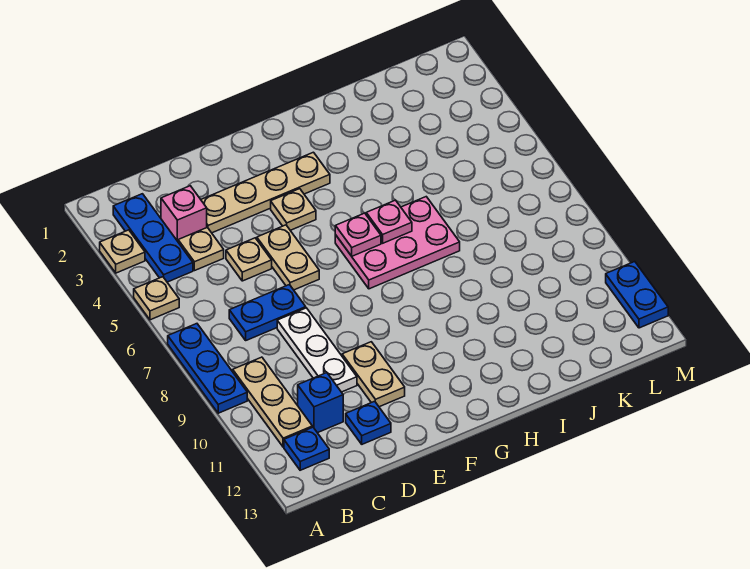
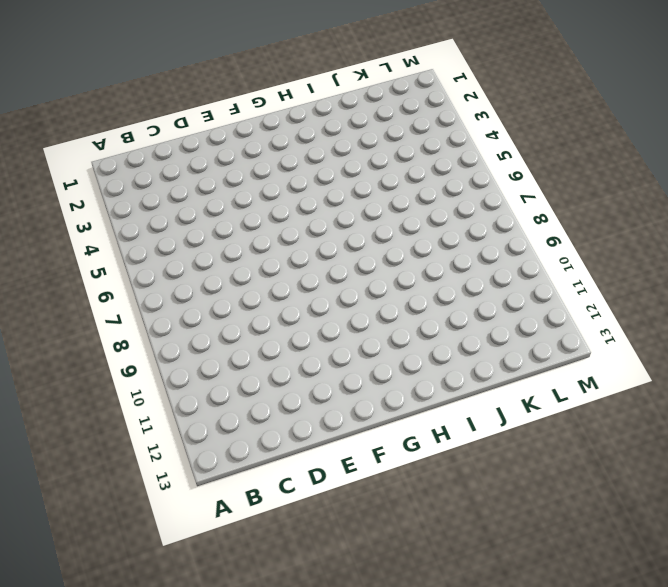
none -> tan plate A3 level 1
none -> tan plate A5 level 1
none -> blue plate A7:A9 level 1

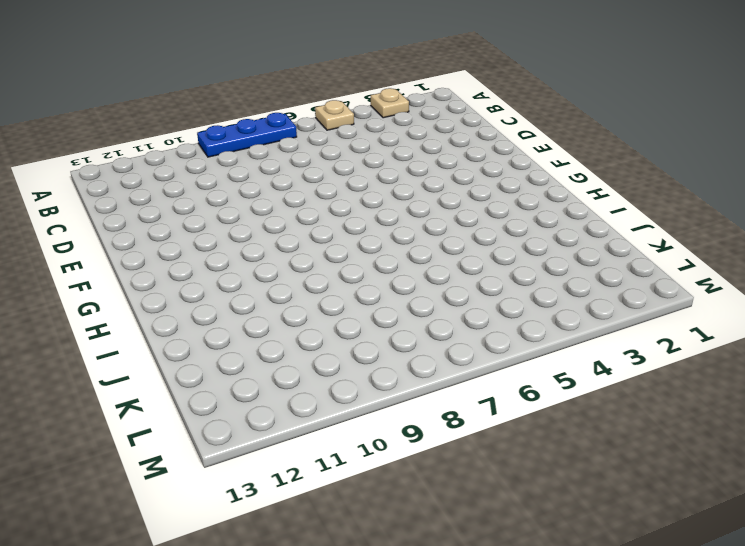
none -> blue plate B2:B4 level 1
none -> tan plate B9:B11 level 1
none -> blue plate B12 level 1

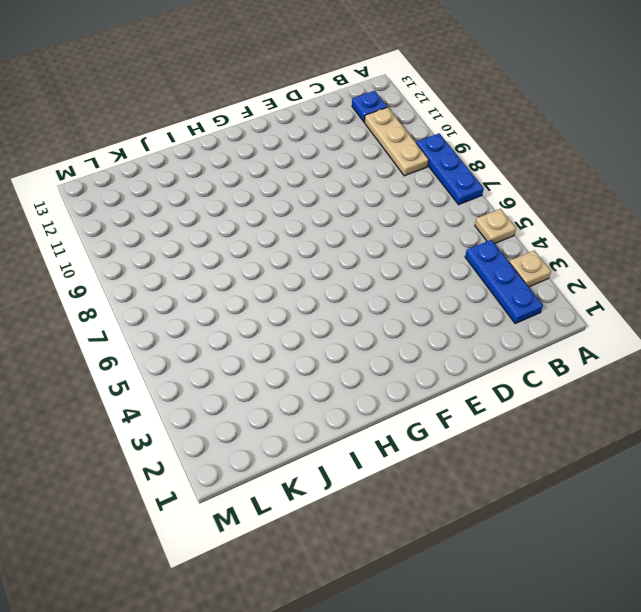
none -> pink brick C3 level 1
none -> tan plate C4 level 1
none -> blue plate C7:D7 level 1

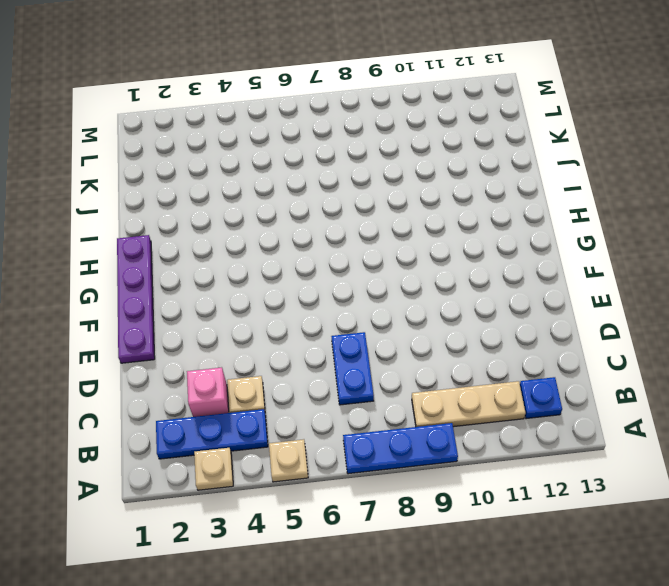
purple plate E1:H1 level 1 -> none
none -> blue brick C11 level 1
none -> tan plate D3:G3 level 1
none -> tan plate D5 level 1

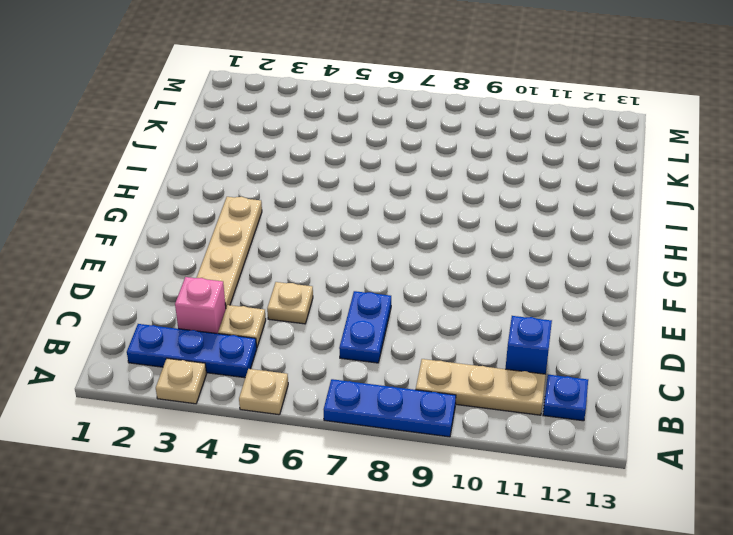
none -> white plate D8:D10 level 1
none -> blue plate D12 level 1
none -> tan plate E5:E6 level 1

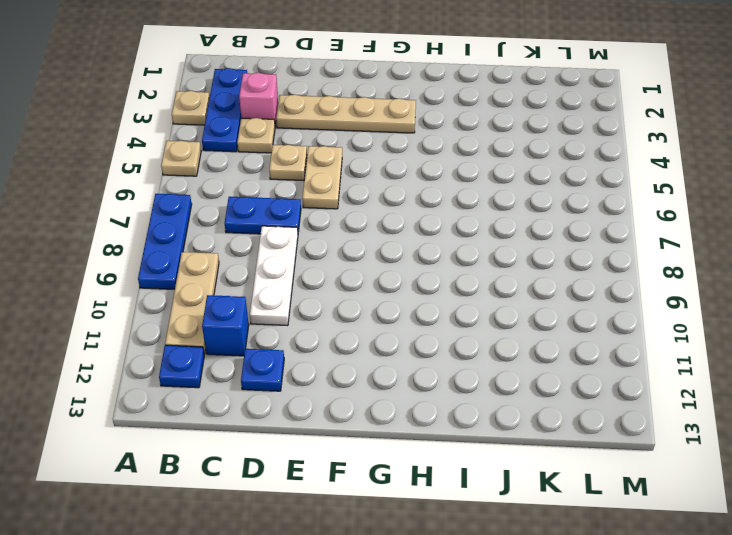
none -> tan plate E10:E11 level 1
none -> tan plate F4 level 1
none -> pink plate G6:I7 level 1

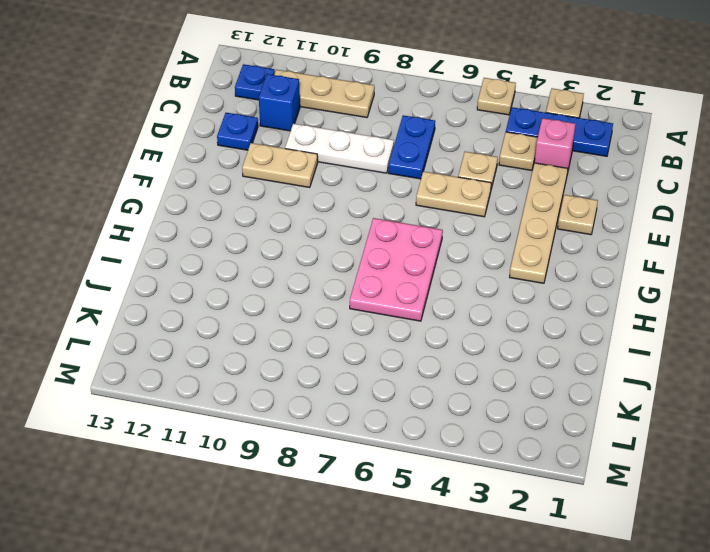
tan plate E2 level 1 -> tan plate F4 level 1
none -> blue plate A7:A9 level 1
none -> blue plate M11:M12 level 1
none -> pink plate G6 level 2

